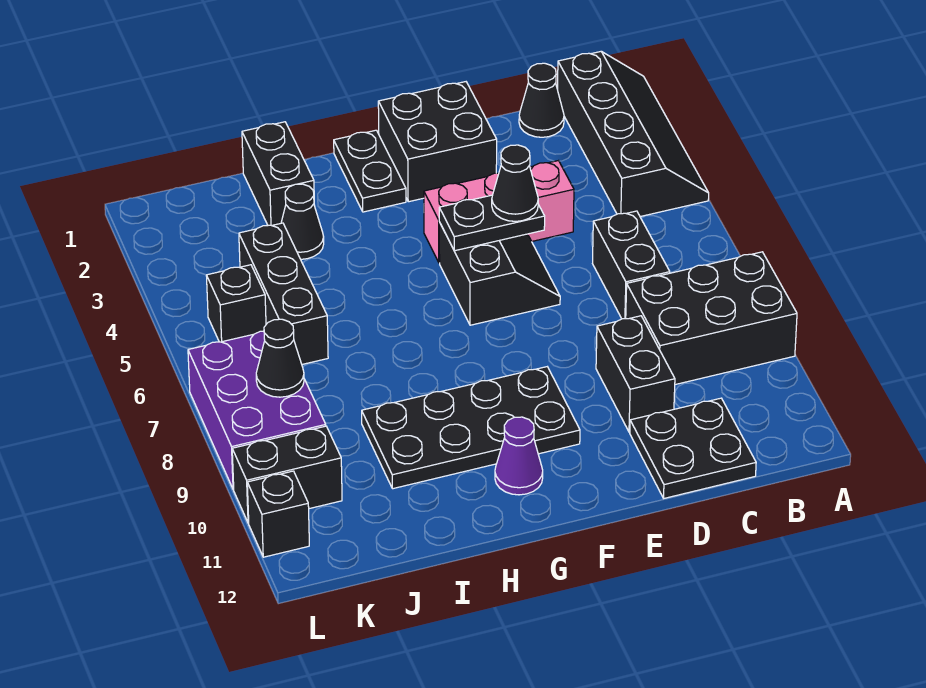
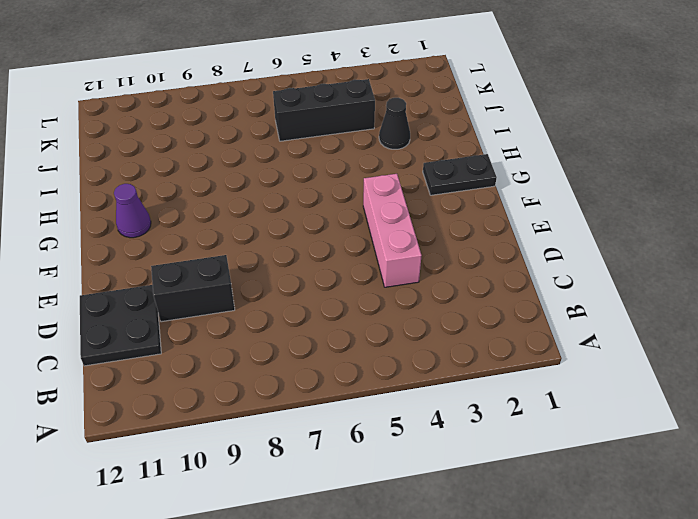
none -> black slope A1:B4 level 1 top B
none -> black brick A8:C9 level 1
none -> black cone C1 level 1

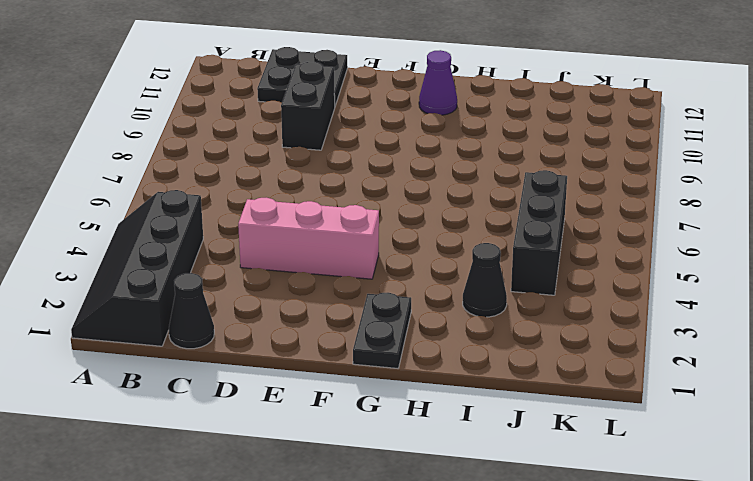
none -> black brick A8:C9 level 1
none -> black brick C6:C7 level 1
none -> black brick E1:F2 level 1

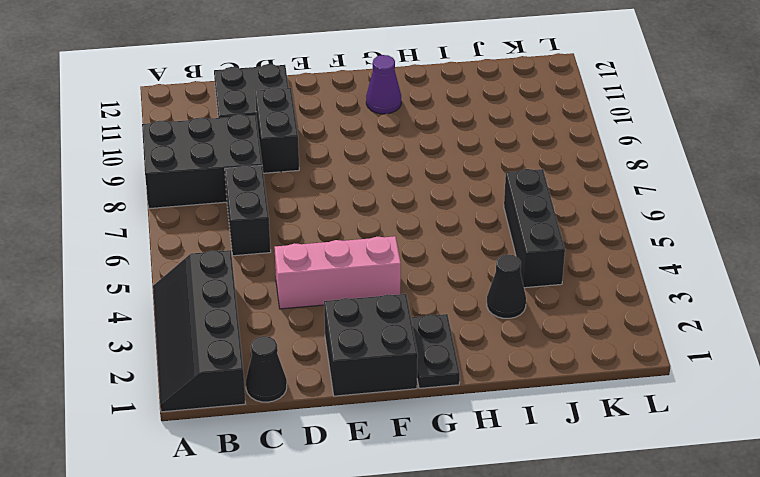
none -> black slope E5:F6 level 1 top F
none -> black plate F9:I10 level 1
none -> black brick I1:I2 level 1

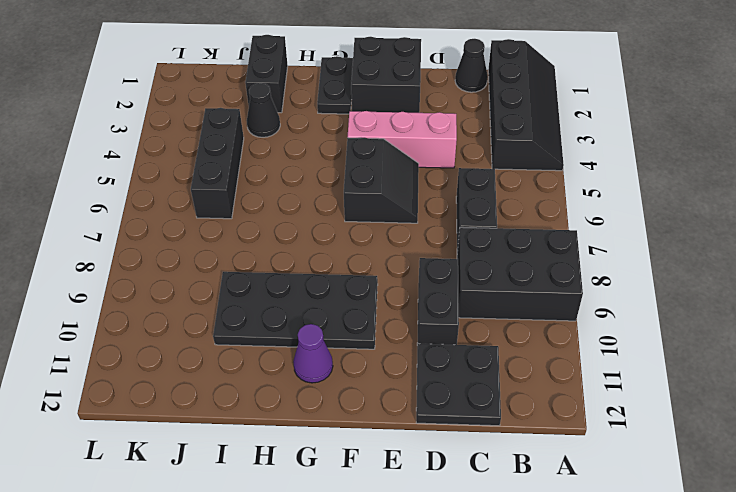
none -> black brick K5 level 1
none -> purple brick K7:L9 level 1
none -> black brick K10:L10 level 1

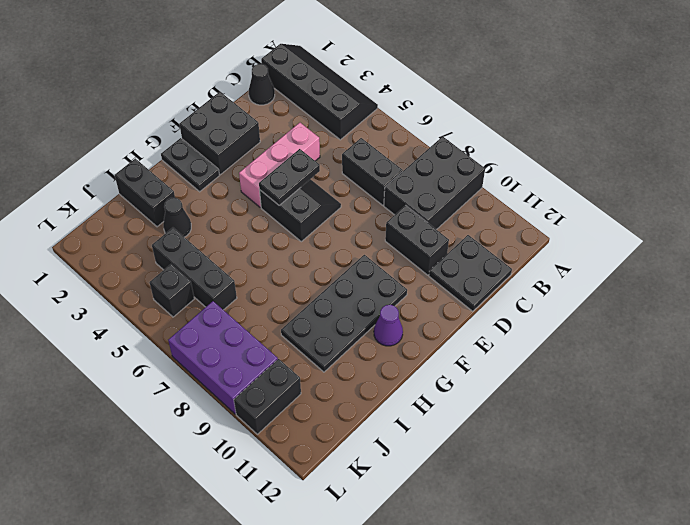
none -> black brick L11 level 1
none -> black cone K8 level 2
none -> black cone E5 level 3

